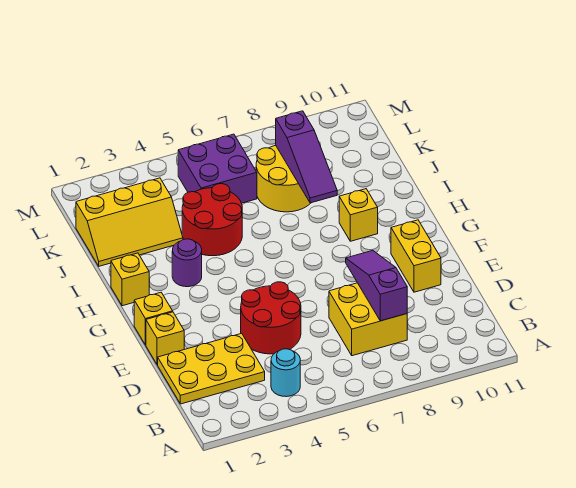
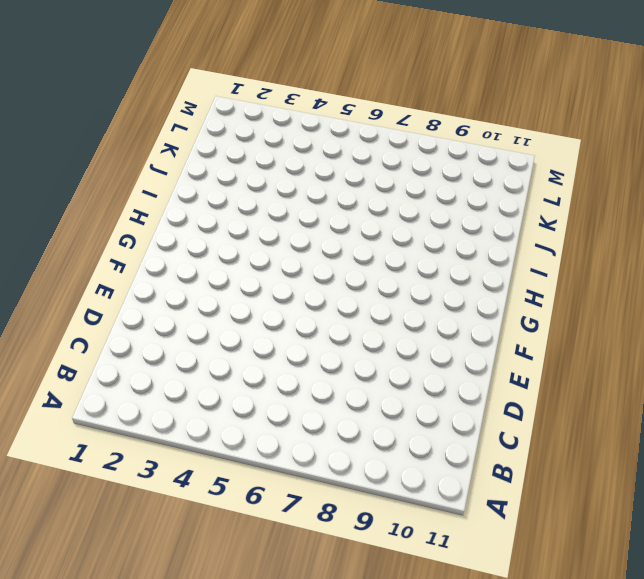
none -> cyan round brick B4 level 1
none -> yellow plate C1:D3 level 1
none -> yellow brick C7:D8 level 1

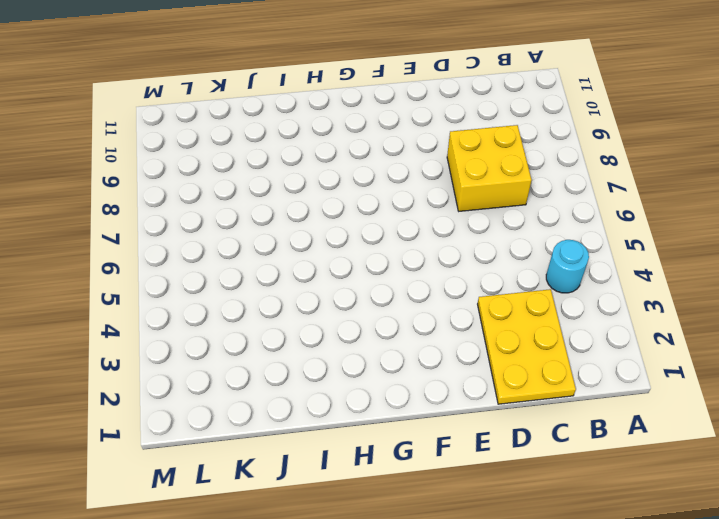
none -> red round brick D4:E5 level 1
none -> yellow brick E1 level 1
none -> yellow brick E10:F10 level 1

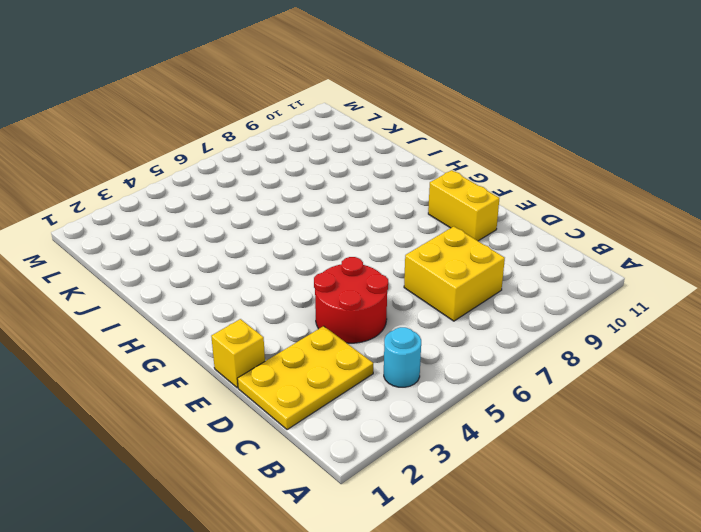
none -> yellow brick F1 level 1
none -> yellow brick H1 level 1
none -> purple round brick H3 level 1

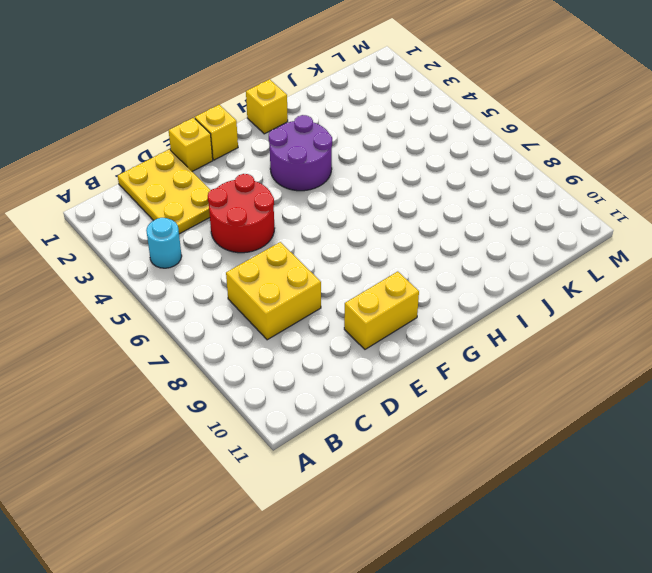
purple round brick G3:H4 level 1 -> purple round brick H3 level 1
none -> yellow brick H9 level 1
none -> red round brick I4:J5 level 1
none -> yellow slope J1:K3 level 1 top K

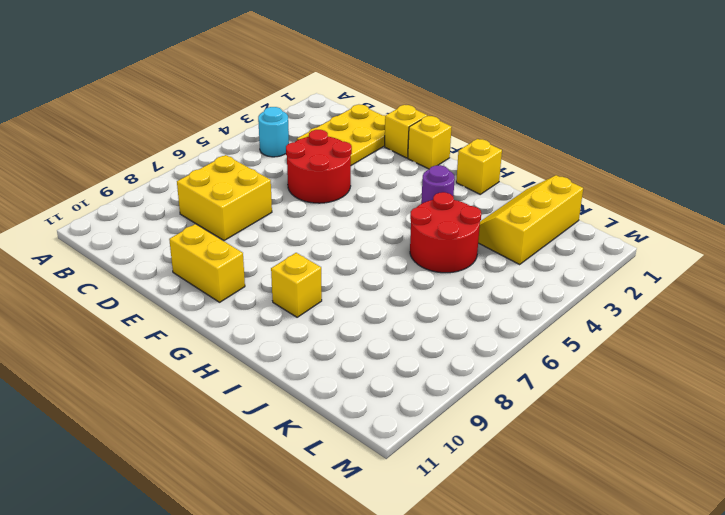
none -> yellow round brick J7:K8 level 1
none -> purple brick K5:L6 level 1
none -> purple slope C8:E8 level 2 top C

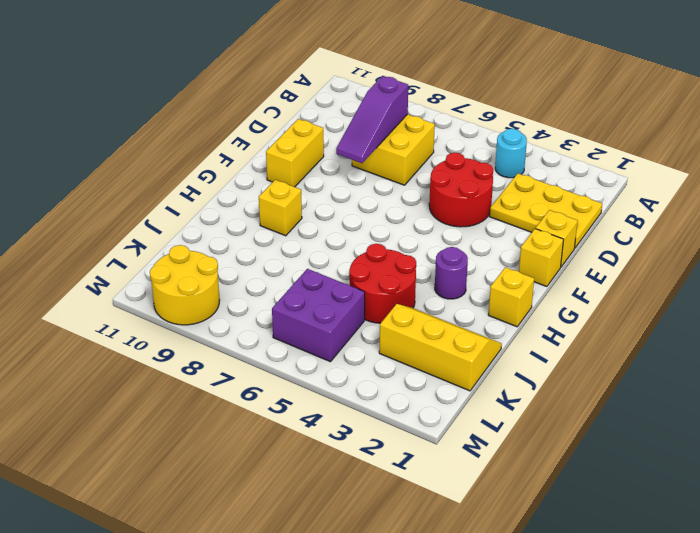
yellow round brick L9:M10 level 1 -> yellow round brick J7:K8 level 1
none -> purple slope I8:K8 level 2 top K

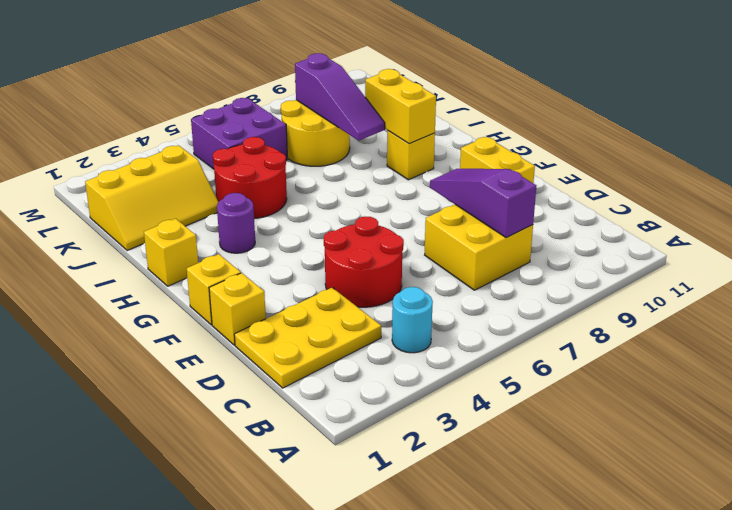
yellow brick H9:I9 level 2 -> none

